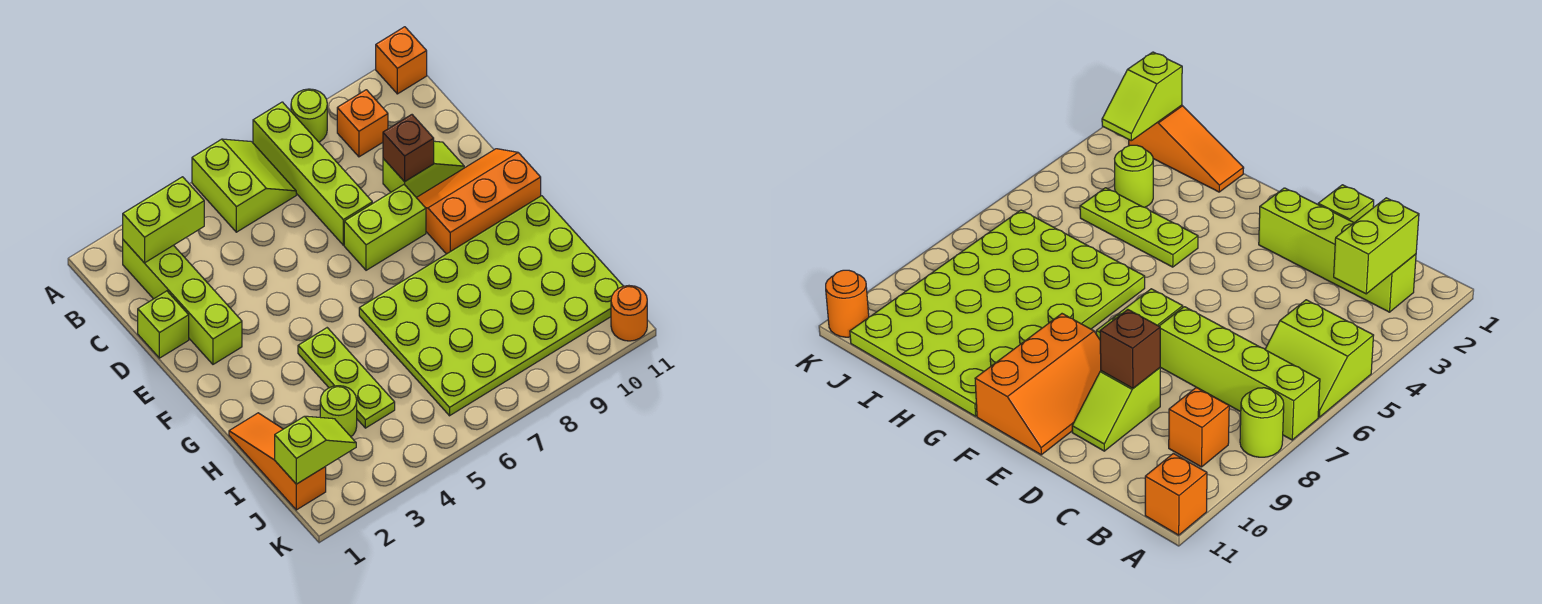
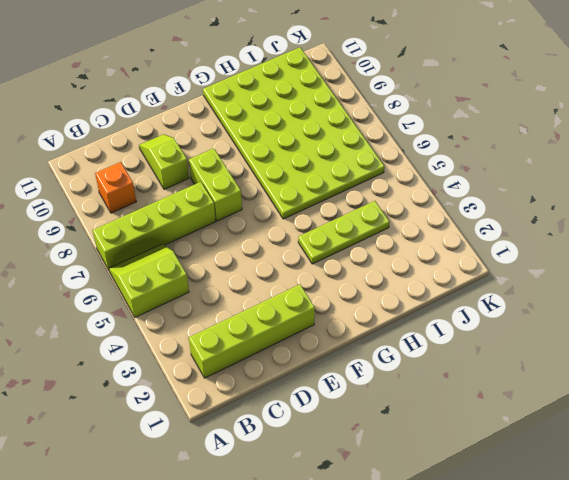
none -> lime round brick A8 level 1
none -> orange brick A11 level 1
none -> lime brick D1 level 1

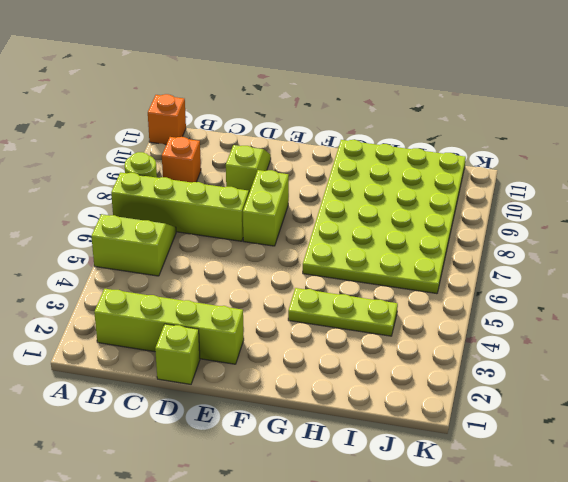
none -> orange slope E9:F11 level 1 top F
none -> orange slope H1:J1 level 1 top J
none -> lime round brick I3 level 1

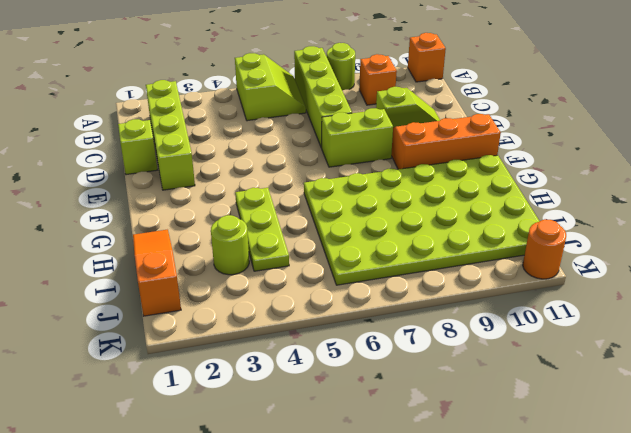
none -> lime brick B2:B3 level 2
none -> brown brick D9 level 2
none -> lime slope J1:J2 level 2 top 1

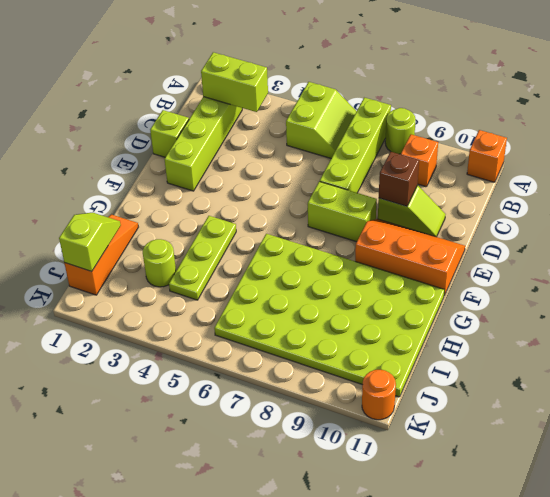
lime slope I1:J1 level 2 top J -> lime slope J1:J2 level 2 top 1

